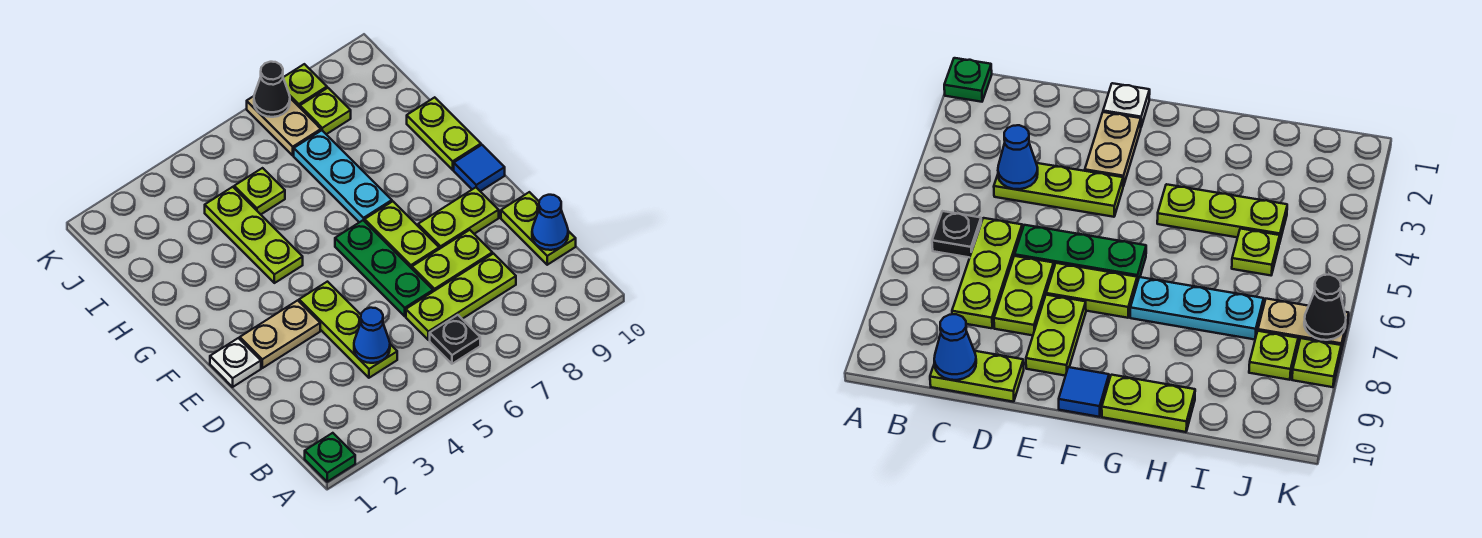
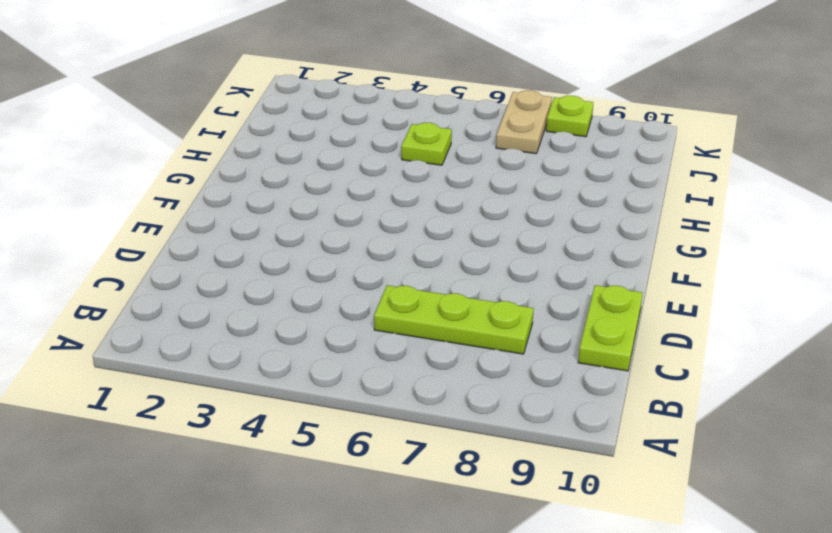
none -> green plate A1 level 1
none -> black plate B6 level 1
none -> lime plate C4:E4 level 1

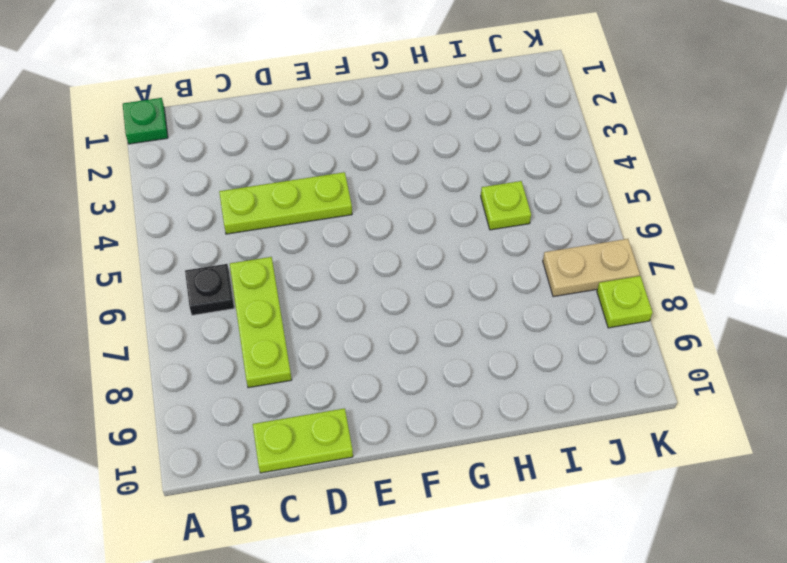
none -> green plate D6:F6 level 1
none -> lime plate D7:D8 level 1
none -> white plate E1 level 1

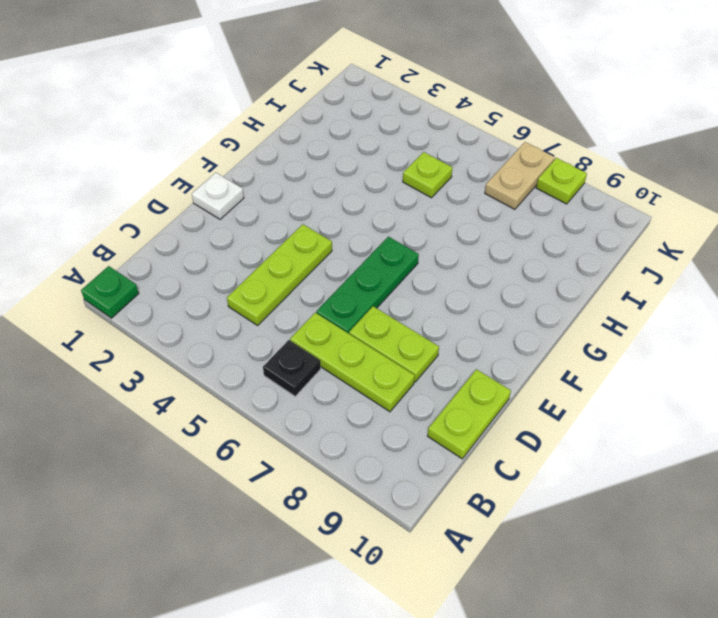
none -> tan plate E2:E3 level 1
none -> lime plate E7:F7 level 1
none -> lime plate E8:E9 level 1

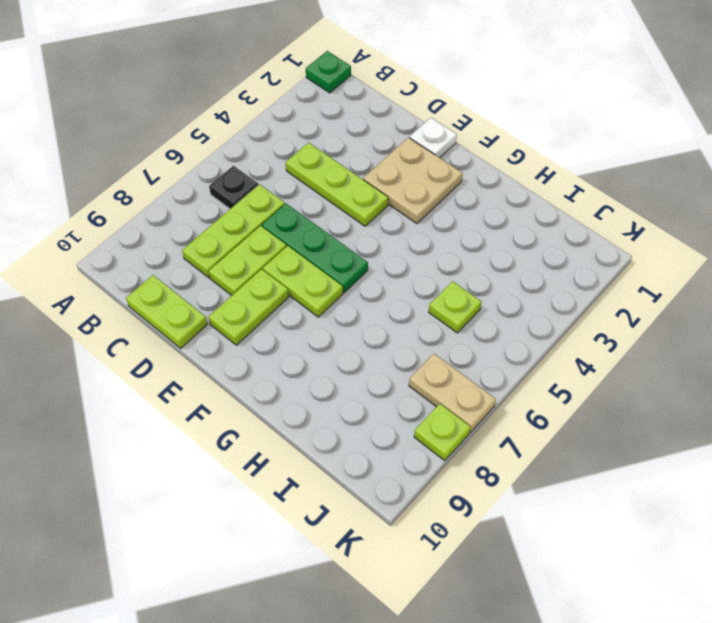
tan plate E2:F3 level 1 -> tan plate E2:E3 level 1
none -> blue tile F10 level 1
none -> lime plate G4:I4 level 1
none -> cyan plate G7:I7 level 1

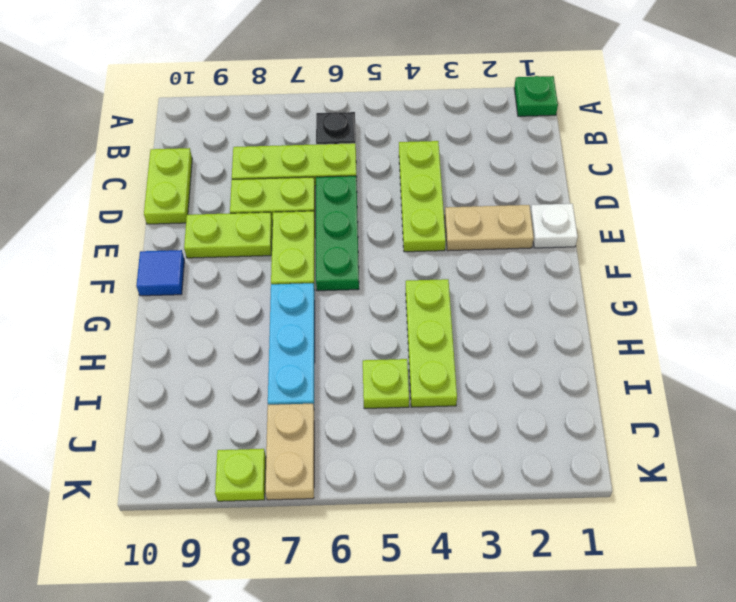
none -> lime plate G10:H10 level 1
none -> lime plate J8 level 1
none -> blue cone C4 level 2

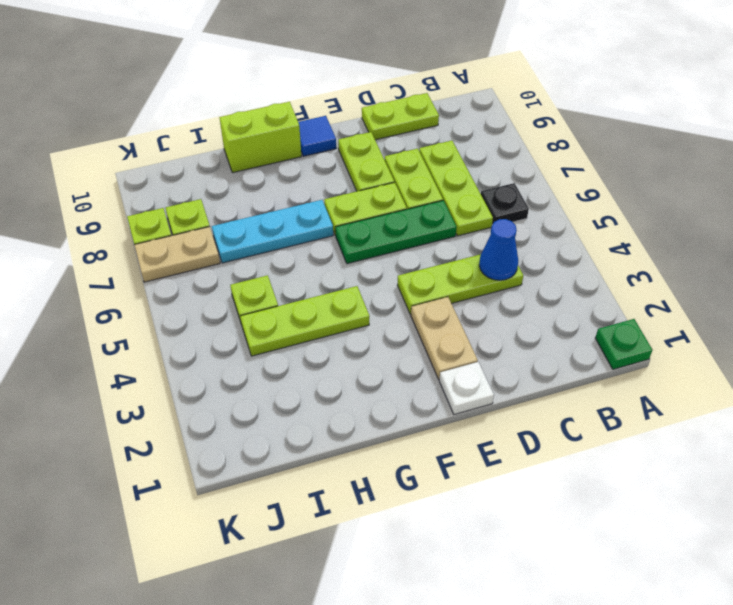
lime brick G10:H10 level 1 -> lime plate G10:H10 level 1
none -> blue cone C10 level 2
none -> black cone K7 level 2

